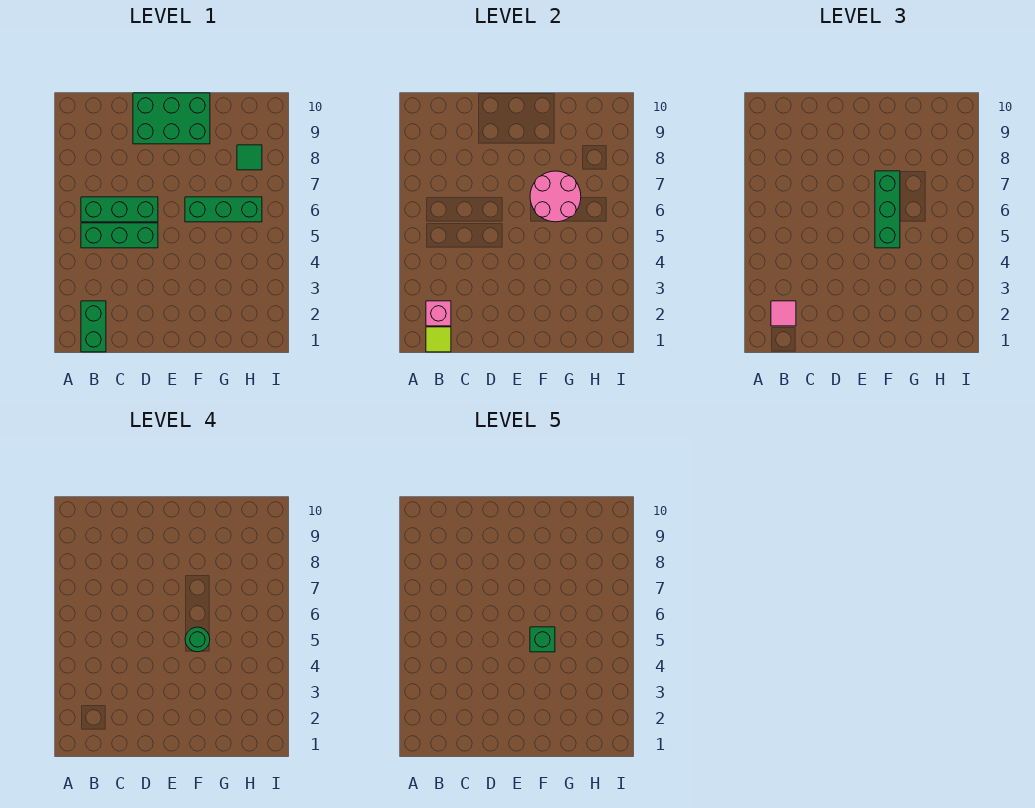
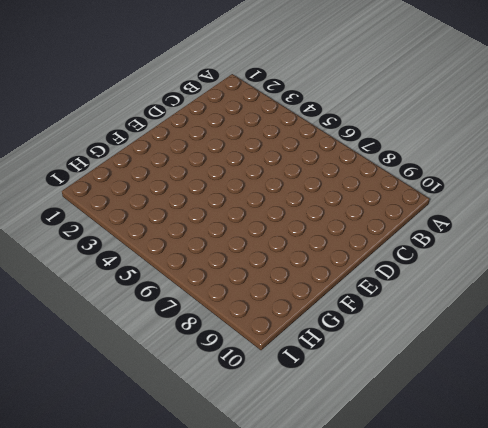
none -> green brick B1:B2 level 1
none -> green brick B5:D5 level 1
none -> green brick B6:D6 level 1

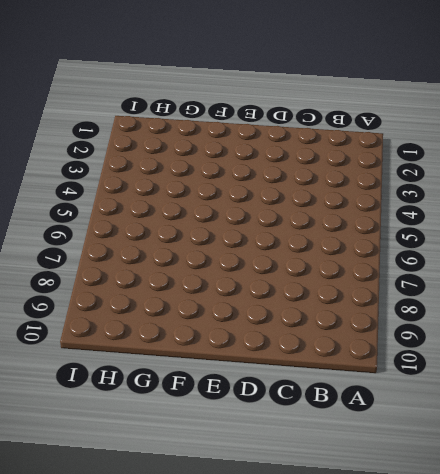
none -> green brick B1:B2 level 1
none -> green brick B5:D5 level 1
none -> green brick B6:D6 level 1

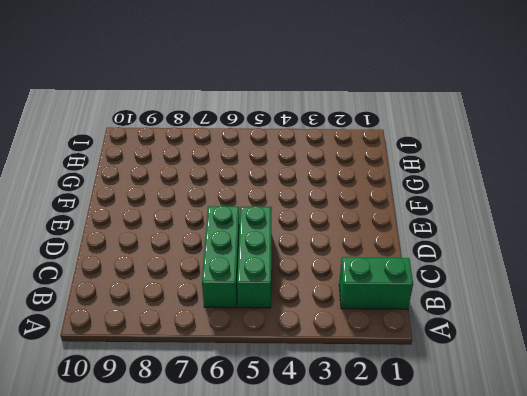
none -> green brick D9:F10 level 1
none -> green brick F6:H6 level 1
none -> green tile H8 level 1

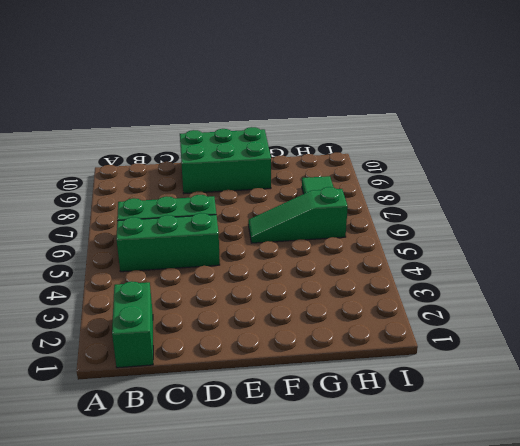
green slope F6:H6 level 1 top H -> green brick F6:H6 level 1
none -> lime tile B1 level 2
none -> pink brick B2 level 2
none -> pink round brick F6:G7 level 2

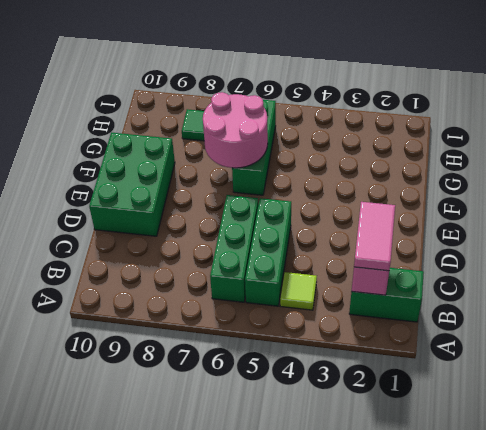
pink tile B2:C2 level 3 -> pink tile B2 level 3
lime tile B4 level 1 -> lime tile B1 level 2
none -> green brick F5:F7 level 3
none -> green round brick F5 level 4
none -> green brick F5 level 5

